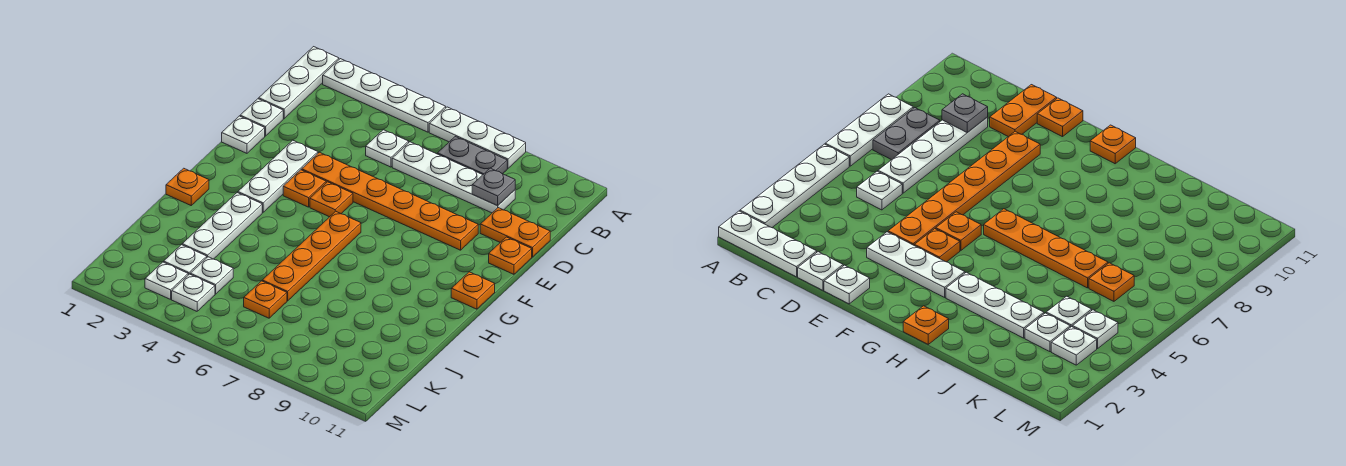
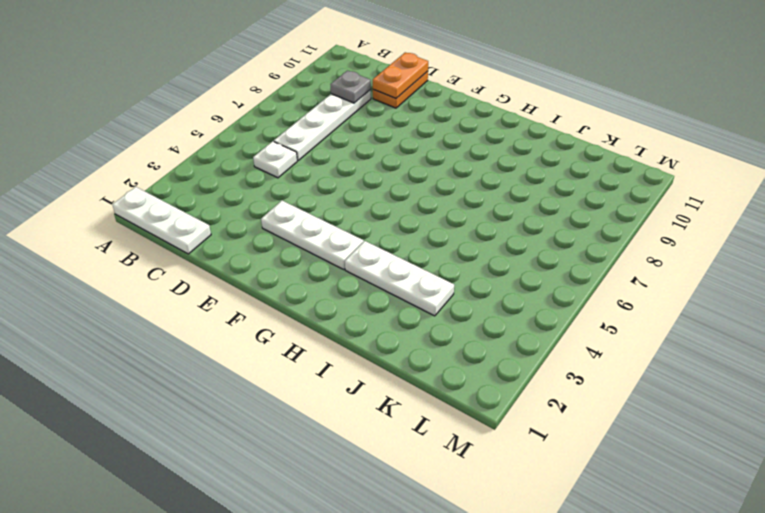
orange plate D10:D11 level 2 -> none
none -> white plate A2:A5 level 1
none -> white plate A6:A8 level 1
none -> grey plate B7:B8 level 1

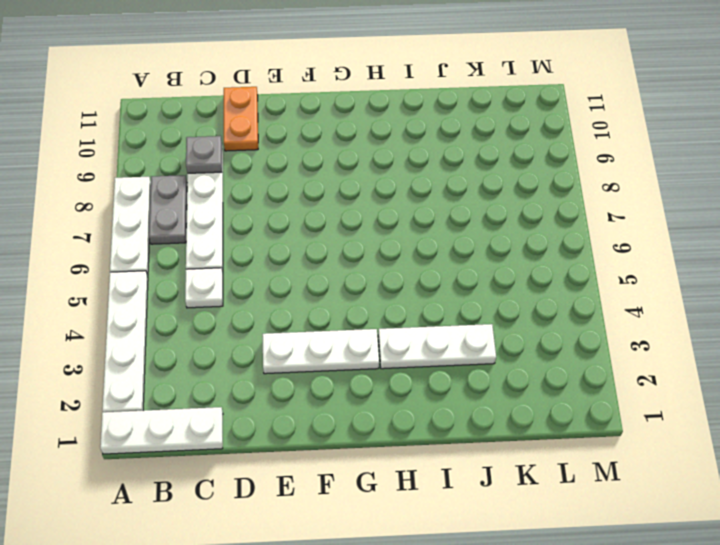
none -> white plate D1 level 1
none -> white plate E1 level 1
none -> orange plate E4:E9 level 1

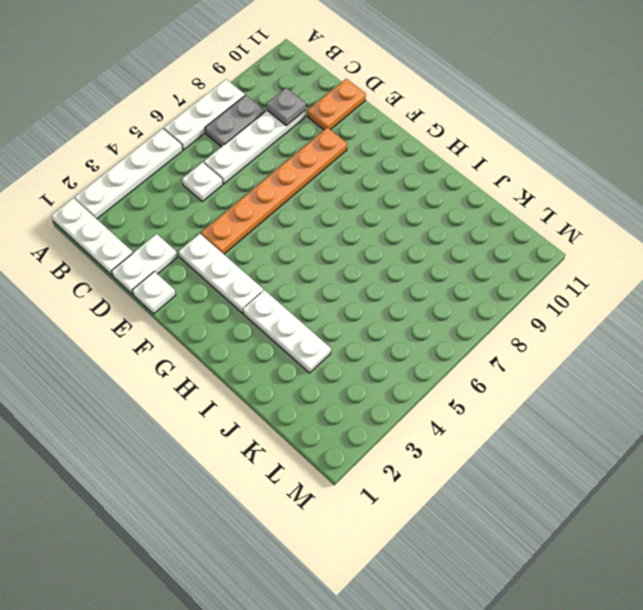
white plate D1:D2 level 1 -> white plate D1 level 1
none -> orange plate E11 level 1
none -> orange plate F4 level 1
none -> orange plate F5 level 1

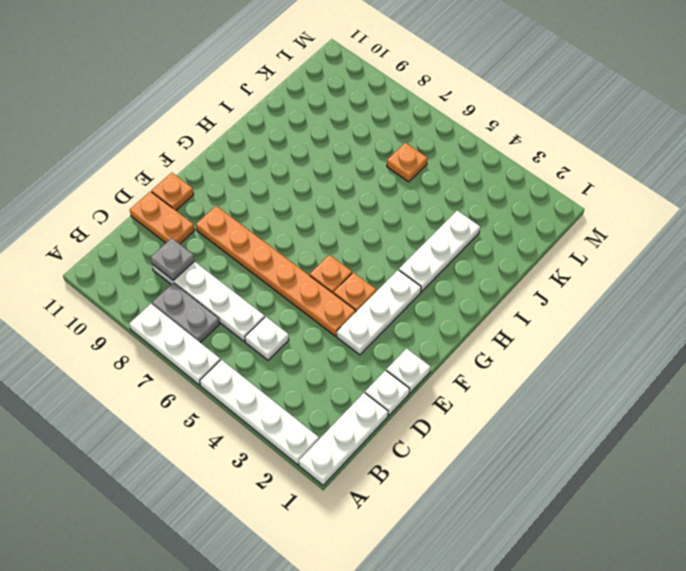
none -> orange plate G6:J6 level 1
none -> orange plate G11 level 1
none -> orange plate H1 level 1

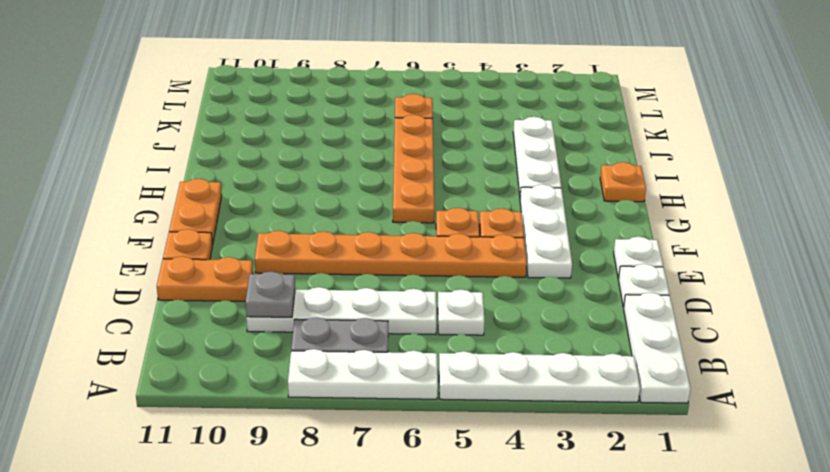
orange plate F11:G11 level 1 -> orange plate G11 level 1
none -> white plate K3 level 1
none -> white plate K4 level 1
none -> white plate L3 level 1

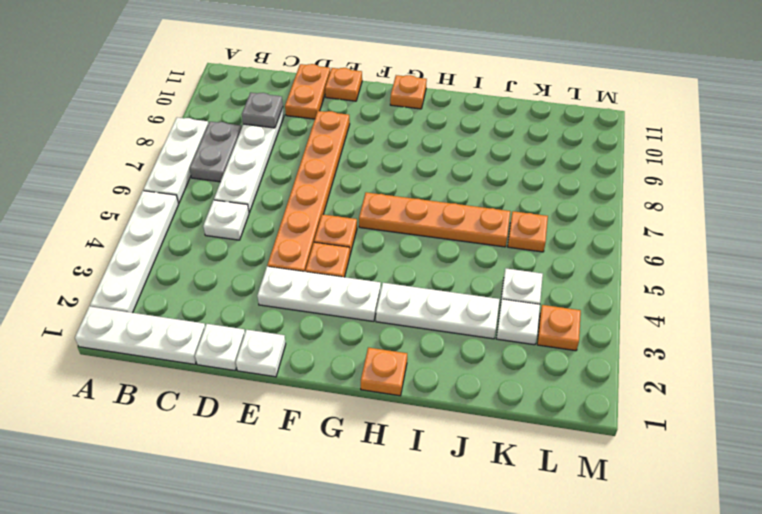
orange plate L3 level 1 -> white plate L3 level 1
none -> white plate L4 level 1

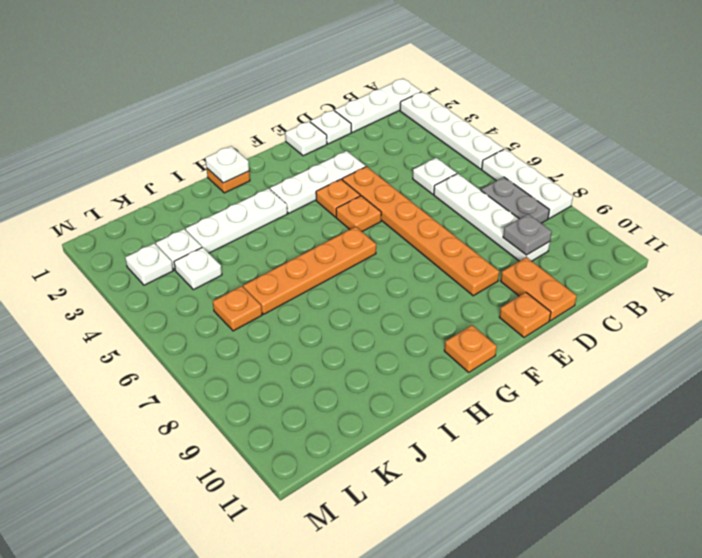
white plate H1 level 2 -> white plate L4 level 1

